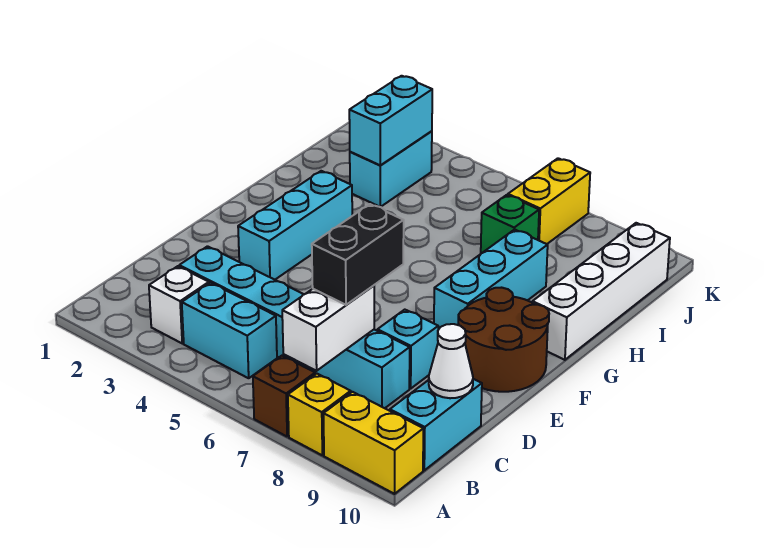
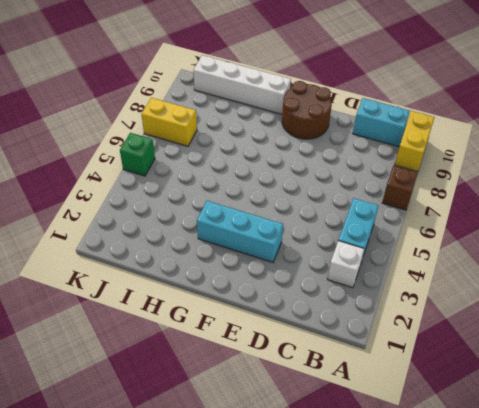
green brick K5 level 1 -> green brick I7 level 1
none -> yellow brick A8 level 1
none -> cyan brick C3:C8 level 1
none -> cyan brick D8 level 1

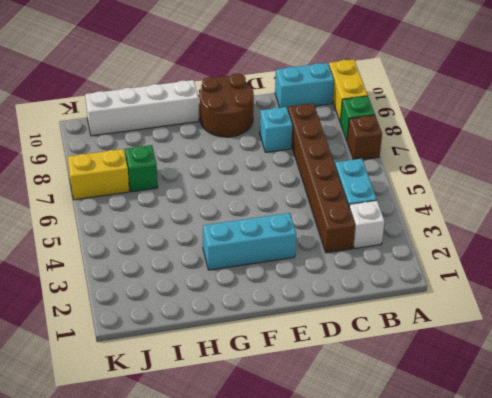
green brick A8 level 1 -> yellow brick A8 level 1
brown brick C3:C8 level 1 -> cyan brick C3:C8 level 1
none -> cyan brick F8:H8 level 1
none -> cyan brick I3:J3 level 1
none -> white brick B7:C7 level 2

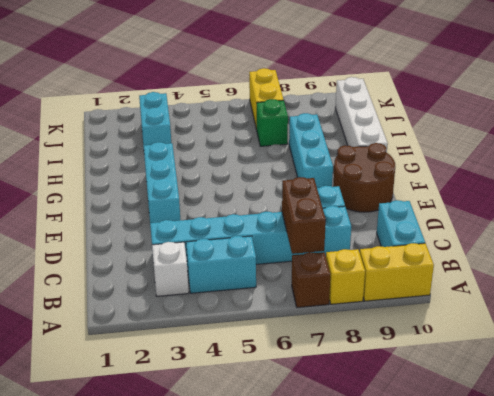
brown brick B7:C7 level 2 -> white brick B7:C7 level 2
none -> white cone C10 level 2
none -> cyan brick I3:J3 level 2
none -> black brick C7:D7 level 3

